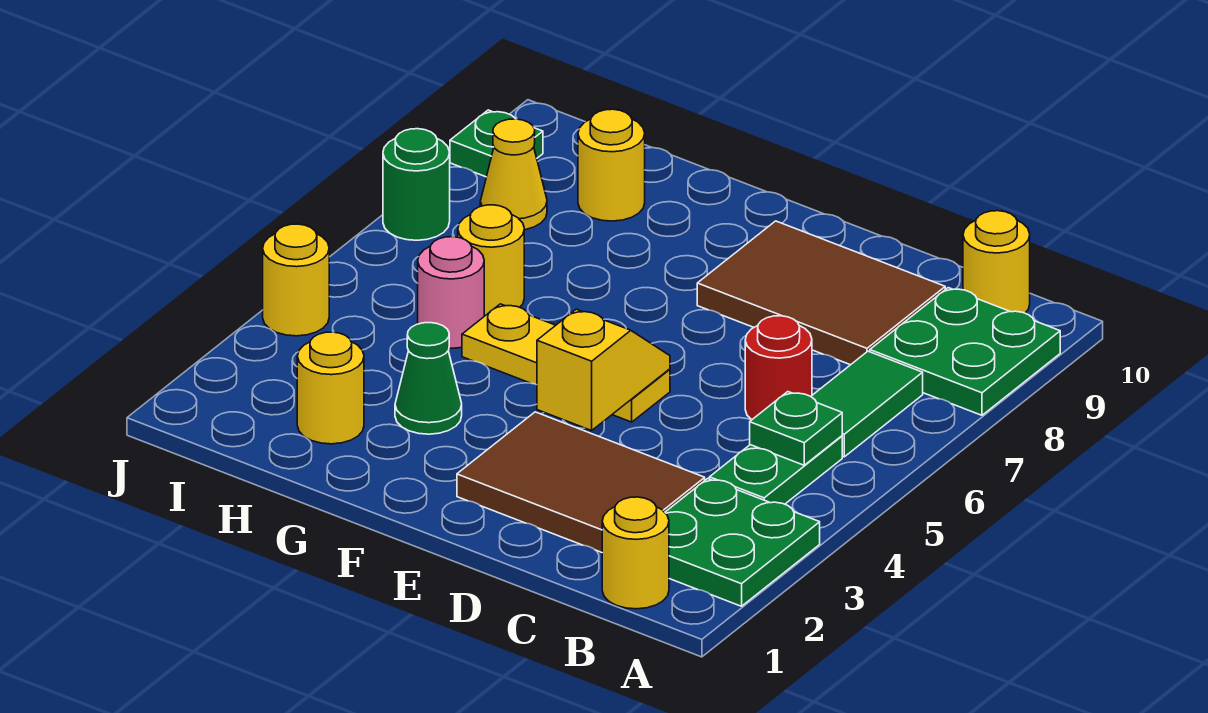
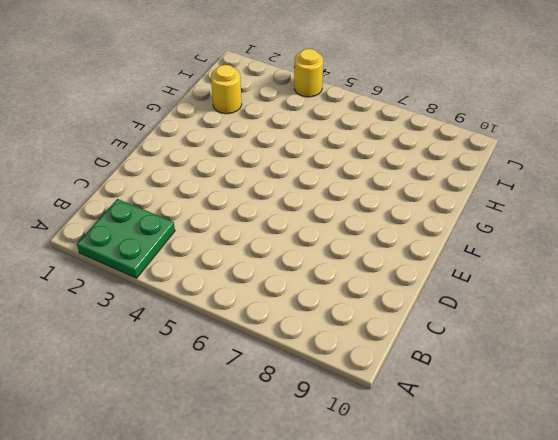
none -> green plate A8:B9 level 1
none -> yellow round brick B1 level 1
none -> green plate B4:B5 level 1

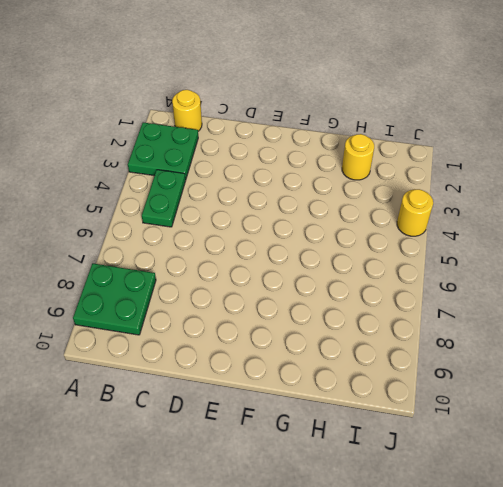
none -> green tile B6:B7 level 1
none -> yellow round brick B10 level 1
none -> brown tile C2:E3 level 1

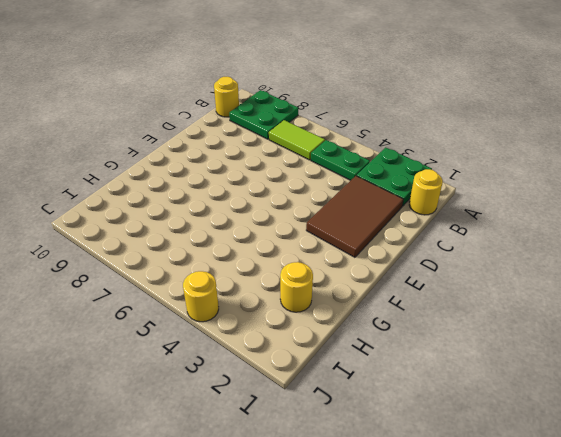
lime tile B6:B7 level 1 -> green tile B6:B7 level 1
none -> red round brick C6 level 1
none -> brown tile C8:E9 level 1
none -> yellow plate E5:G5 level 1

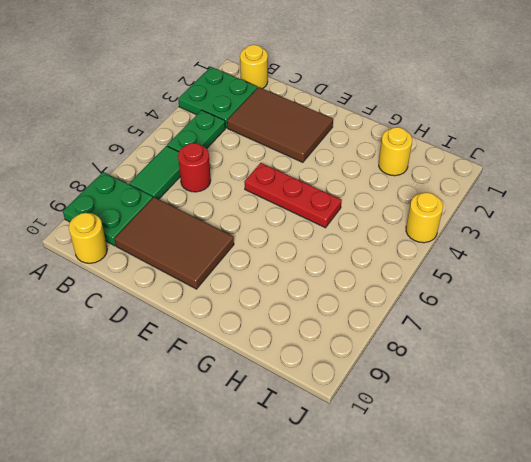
red plate E5:G5 level 1 -> yellow plate E5:G5 level 1
none -> green cone G3 level 1
none -> pink round brick H5 level 1
none -> yellow round brick H6 level 1

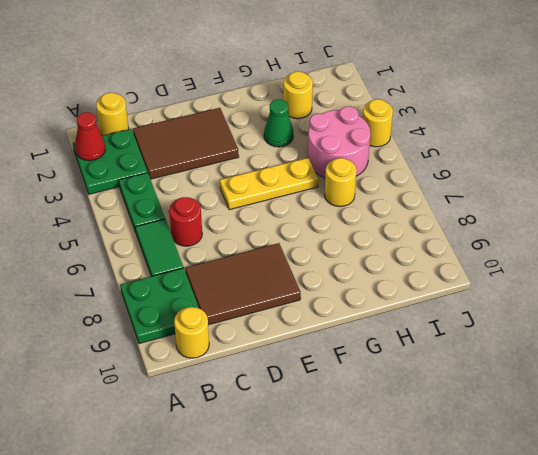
red cone A2 level 2 -> none
pink round brick H4:I5 level 1 -> pink round brick H5 level 1
none -> yellow round brick H9 level 1
none -> yellow cone I8 level 1
none -> green round brick J7 level 1

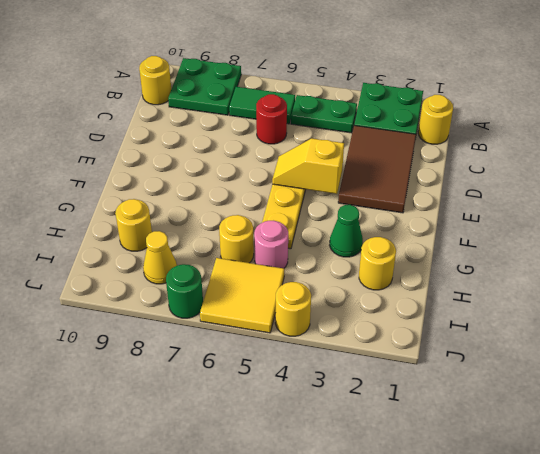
yellow tile I5:J6 level 1 -> none
none -> brown tile C8:E9 level 1
none -> green plate J9 level 1
none -> green plate B5 level 2

